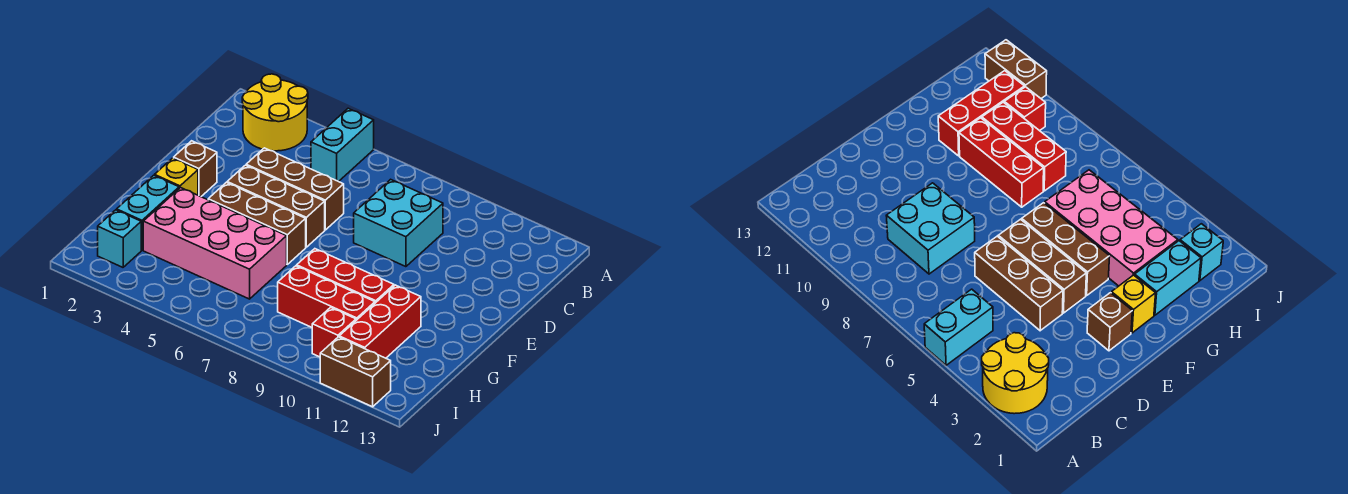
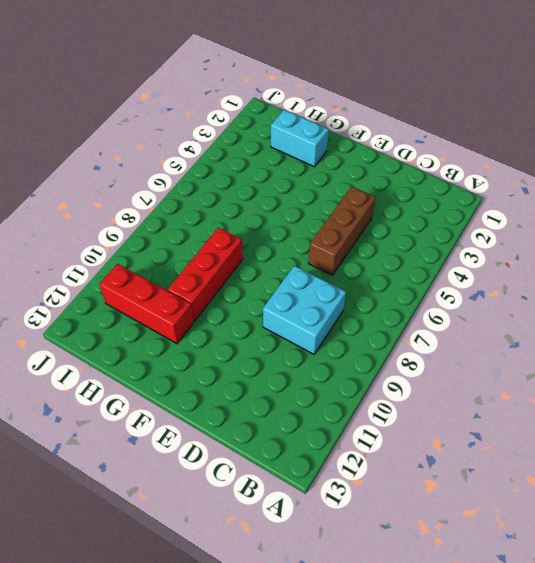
none -> yellow round brick A2:B3 level 1
none -> cyan brick A5:B5 level 1
none -> brown brick E2 level 1

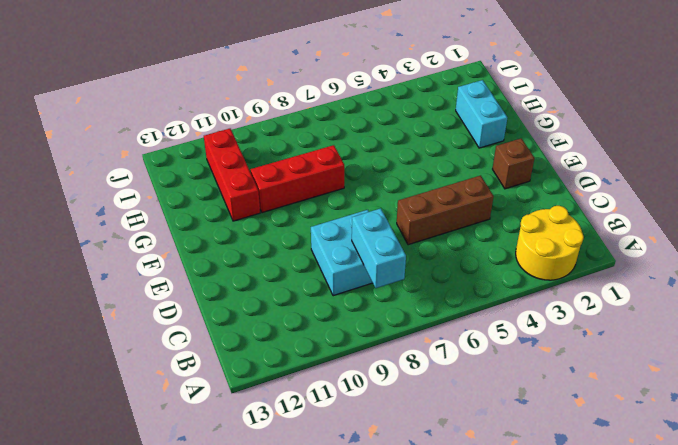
cyan brick B8:C8 level 2 -> cyan brick A5:B5 level 1
none -> brown brick E4:E6 level 1
none -> yellow brick F2 level 1
none -> brown brick F4:F6 level 1

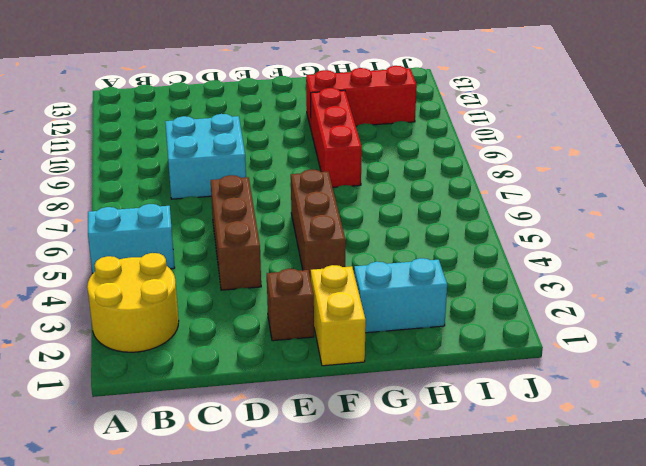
yellow brick F1:F2 level 1 -> yellow brick F2 level 1
none -> brown brick E4:E6 level 1
none -> pink brick G3:H6 level 1
none -> red brick H8:H10 level 1

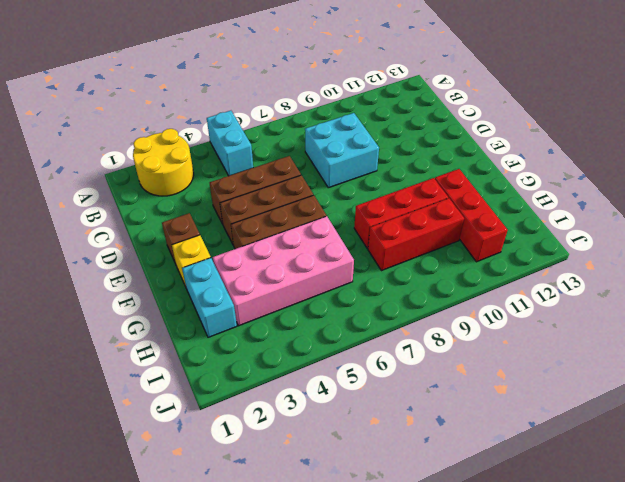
none -> cyan brick I2 level 1
none -> red brick I10 level 1
none -> brown brick J11:J12 level 1

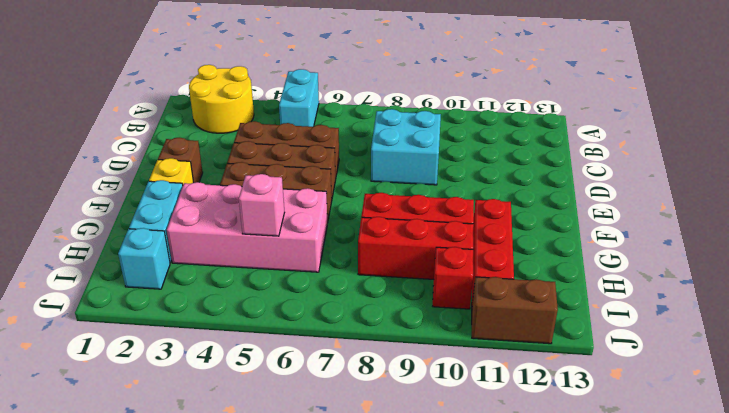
pink brick H5 level 2 -> none

